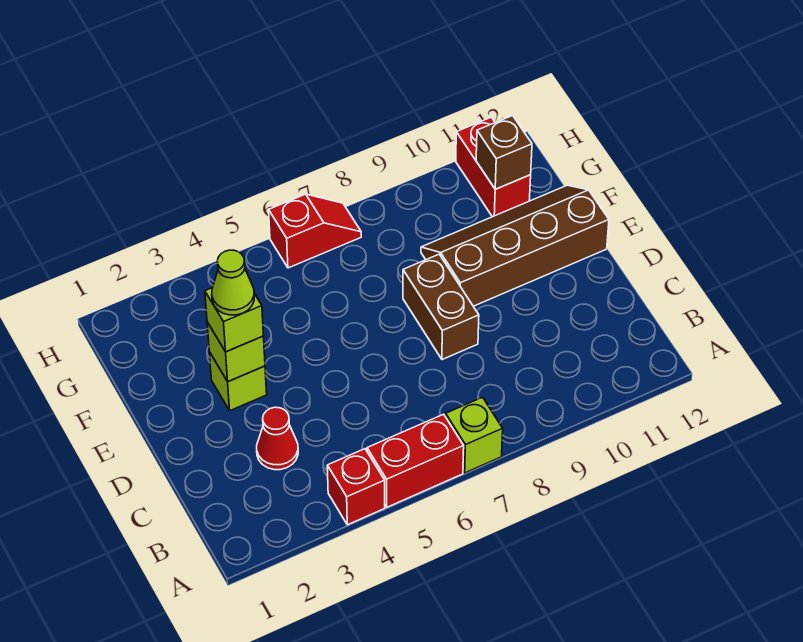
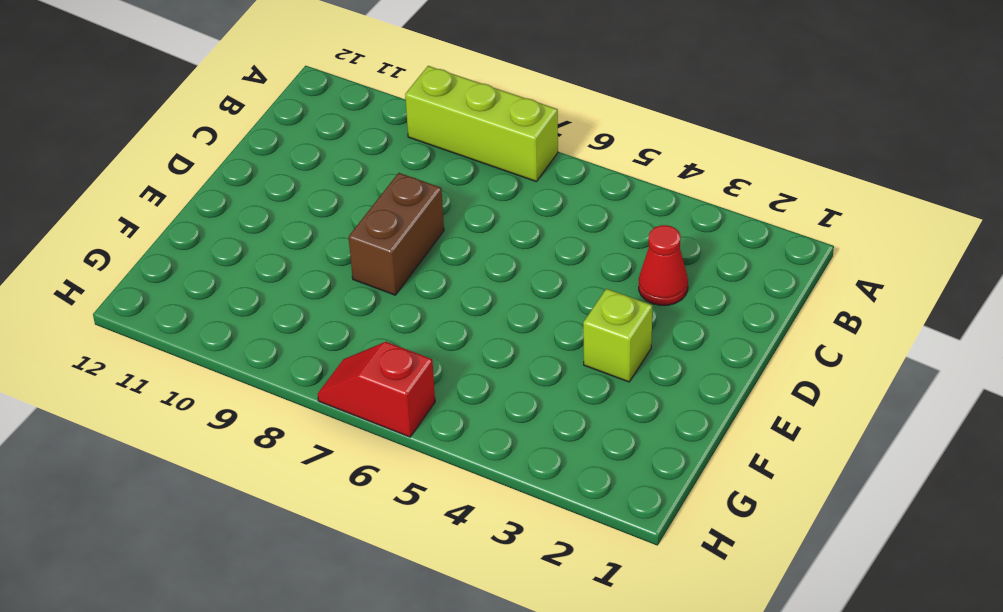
lime brick A7:A9 level 1 -> lime brick A7 level 1
none -> red brick A4 level 1
none -> red brick A5:A6 level 1
none -> brown slope E9:F12 level 1 top E

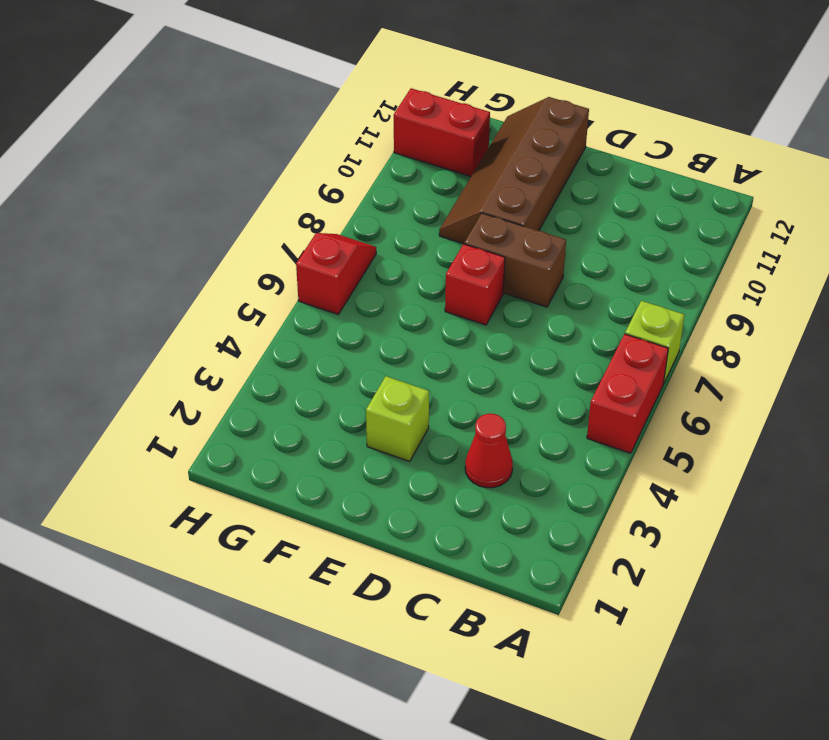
red brick E7 level 1 -> red brick A4 level 1
none -> lime brick E3 level 2
none -> brown brick G11 level 2
none -> lime brick E3 level 3

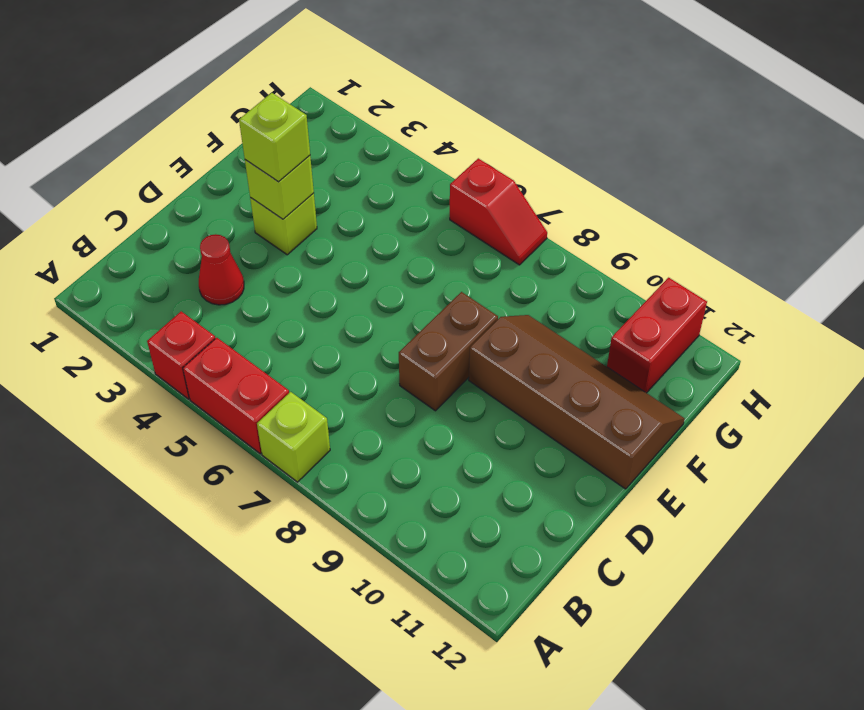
none -> brown brick G11 level 2
none -> lime cone E3 level 4

